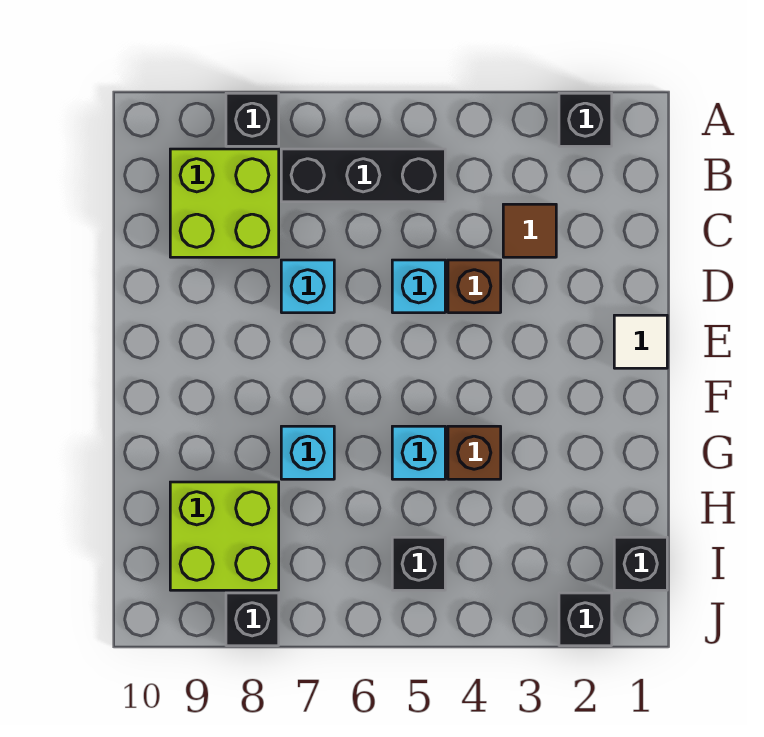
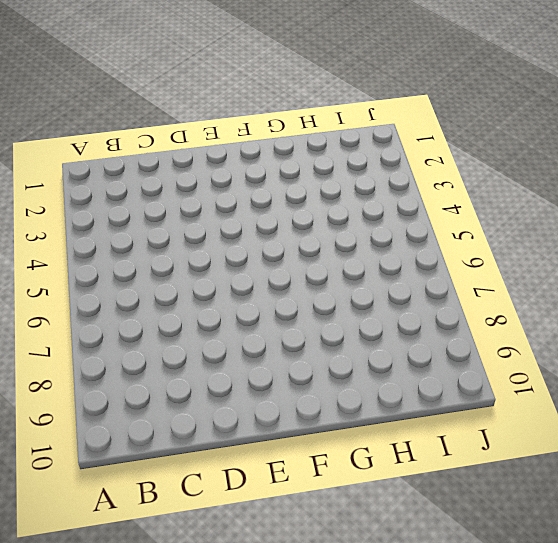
none -> black brick A2 level 1
none -> black brick A8 level 1
none -> black brick B5:B7 level 1

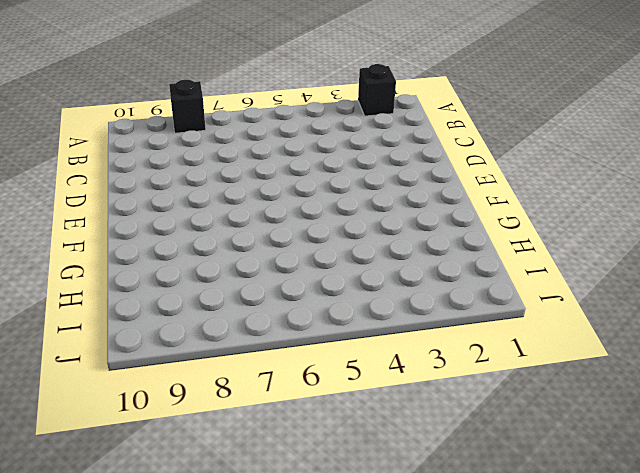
none -> black brick B5:B7 level 1
none -> lime brick B8:C9 level 1
none -> brown tile C3 level 1

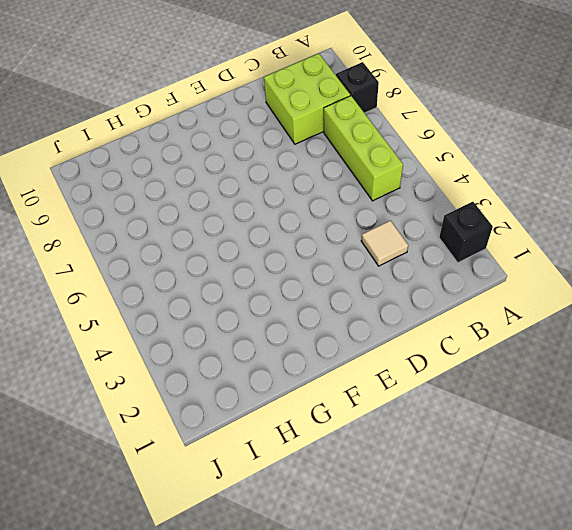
lime brick B5:B7 level 1 -> black brick B5:B7 level 1
tan tile C3 level 1 -> brown tile C3 level 1
none -> brown brick D4 level 1
none -> cyan brick D5 level 1
none -> cyan brick D7 level 1

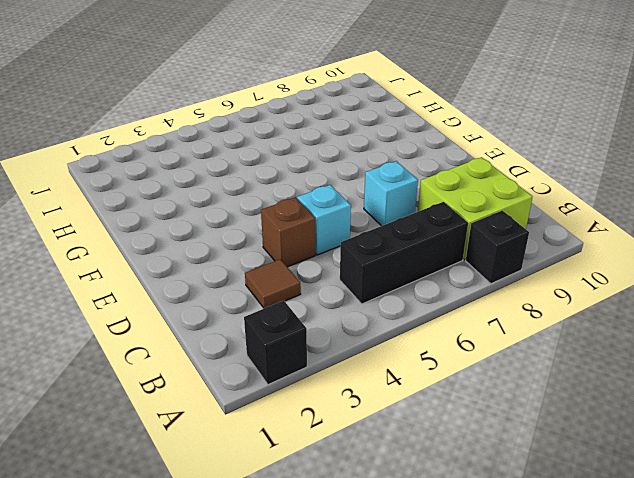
none -> white tile E1 level 1
none -> brown brick G4 level 1
none -> cyan brick G5 level 1

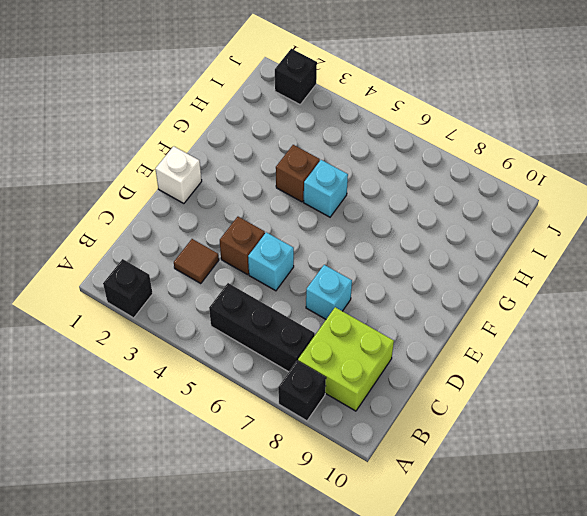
white brick E1 level 1 -> white tile E1 level 1
none -> cyan brick G7 level 1
none -> lime brick H8:I9 level 1
none -> black brick I1 level 1

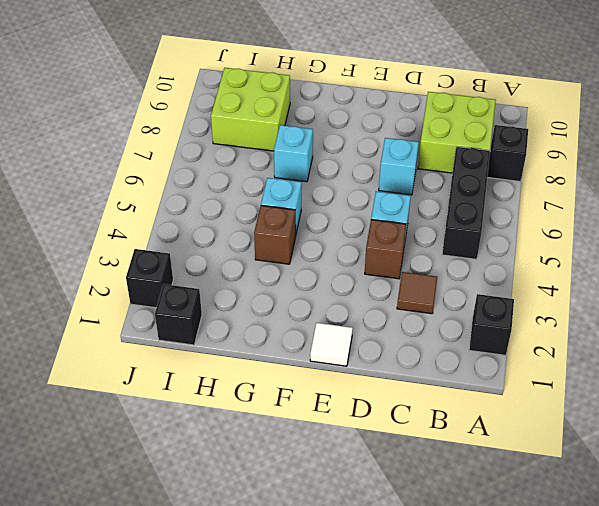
none -> black brick I5 level 1
none -> black brick J8 level 1

